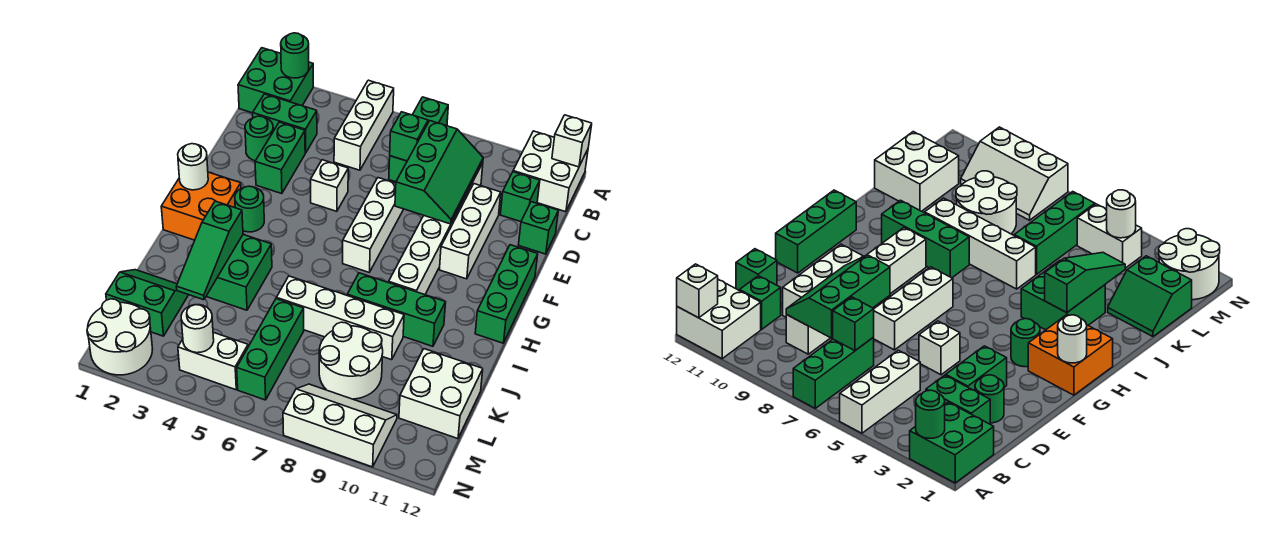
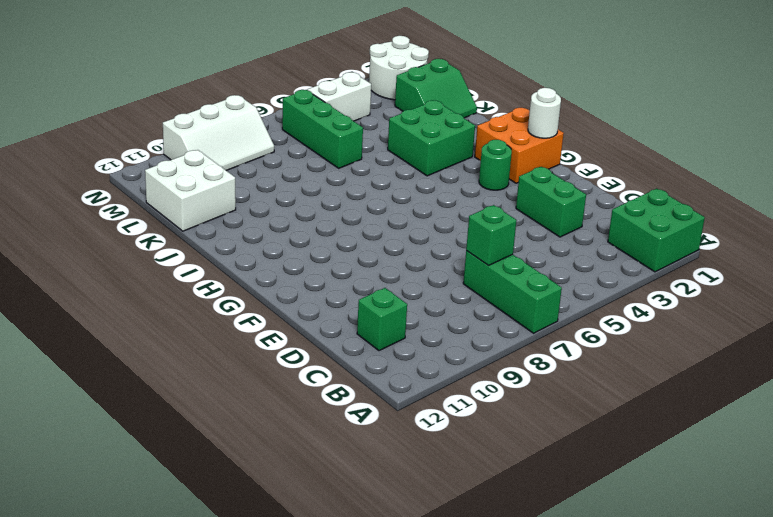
none -> white brick A5:C5 level 1
none -> white brick A11:B12 level 1
none -> green brick C2:C3 level 1
none -> white brick C9:H9 level 1

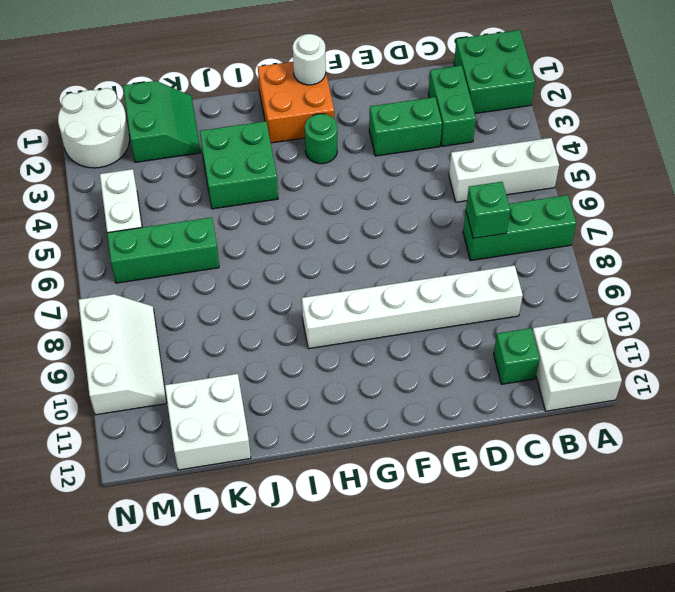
none -> green round brick D2 level 1
none -> white brick D10:F10 level 1
none -> green brick D12 level 1
none -> white brick E5 level 1

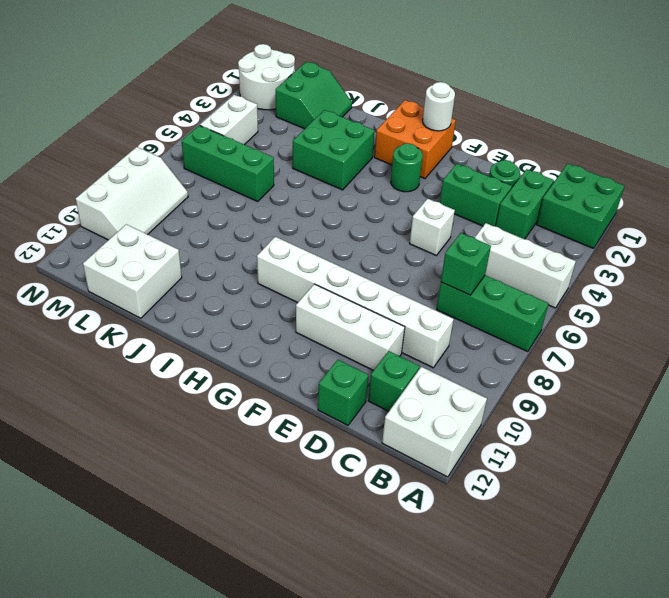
none -> white brick E7:G7 level 1
none -> green brick F12:H12 level 1
none -> green brick I8:I10 level 1
none -> white brick J6:J9 level 1

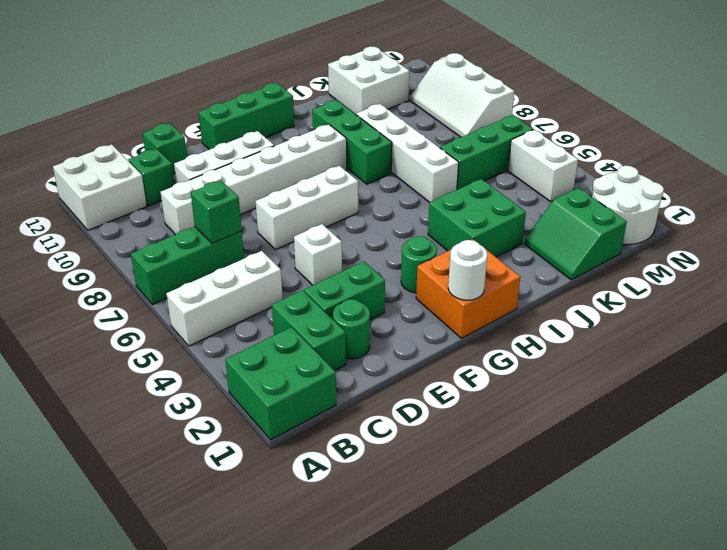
none -> white round brick K8:L9 level 1
none -> green round brick A2 level 2
none -> white brick A12 level 2
none -> green slope C8:E9 level 2 top 8

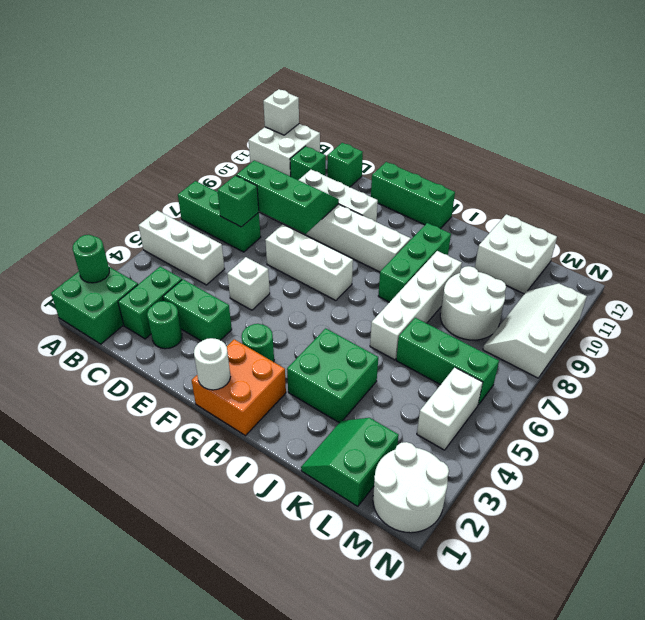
none -> green slope I3:K3 level 2 top I
none -> white round brick M4 level 2

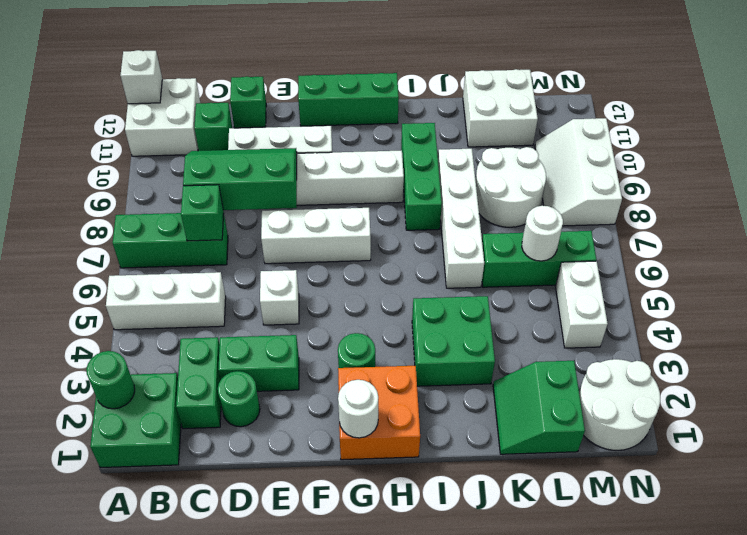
white round brick L6 level 2 -> white round brick M4 level 2
none -> green slope I3:K3 level 2 top I

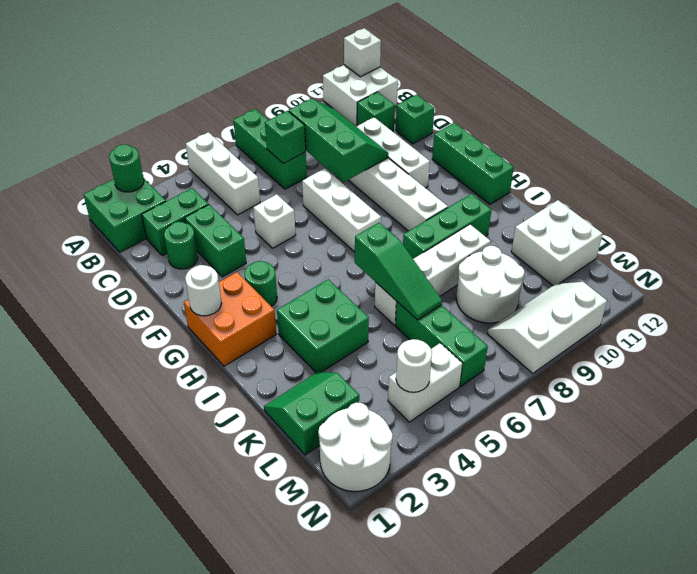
green slope I6:K6 level 2 top I -> green slope I3:K3 level 2 top I

